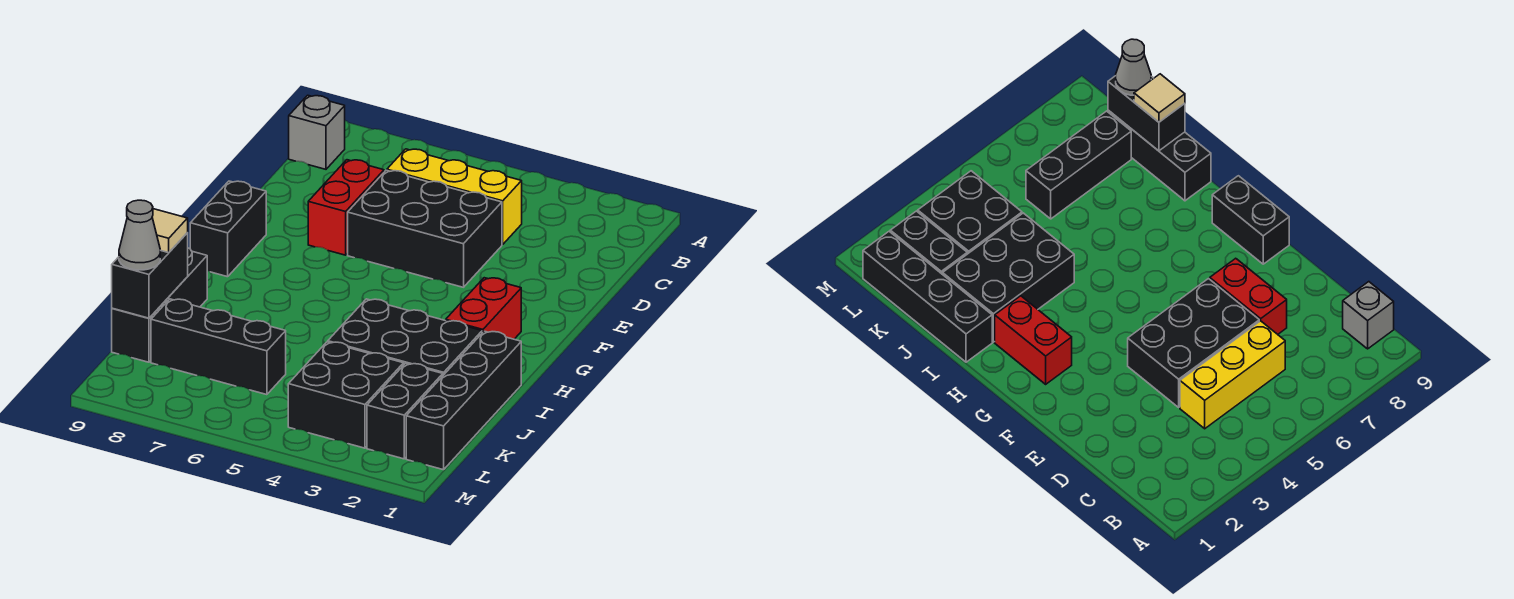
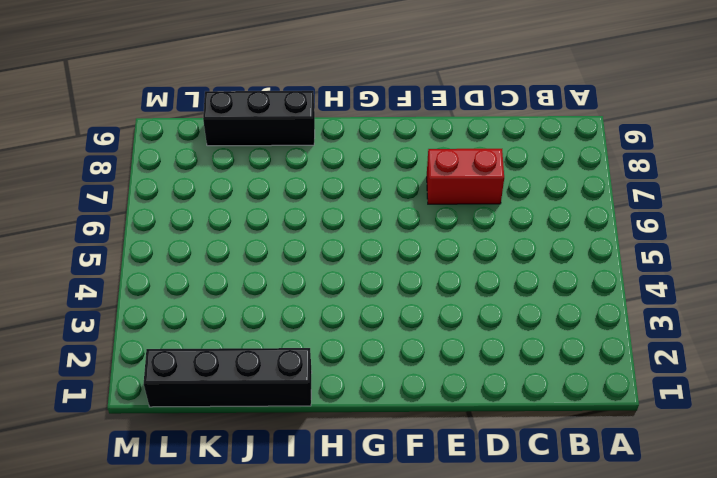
none -> grey brick B9 level 1
none -> yellow brick C4:C6 level 1
none -> black brick D4:E6 level 1

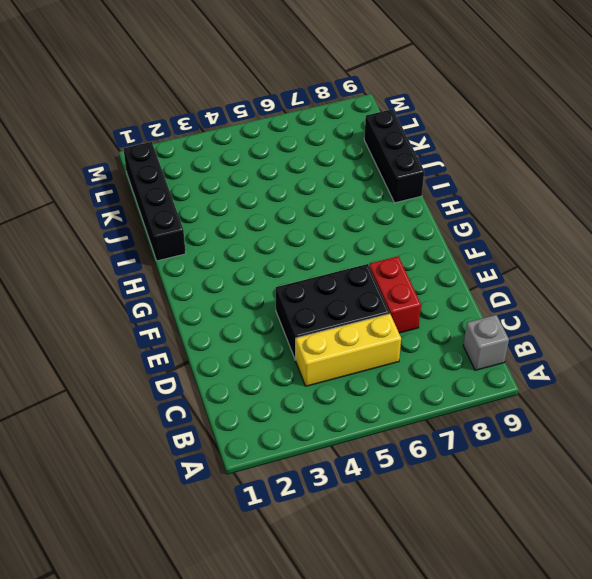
none -> black brick F9:G9 level 1
none -> red brick G2:H2 level 1
none -> black brick I2:J4 level 1

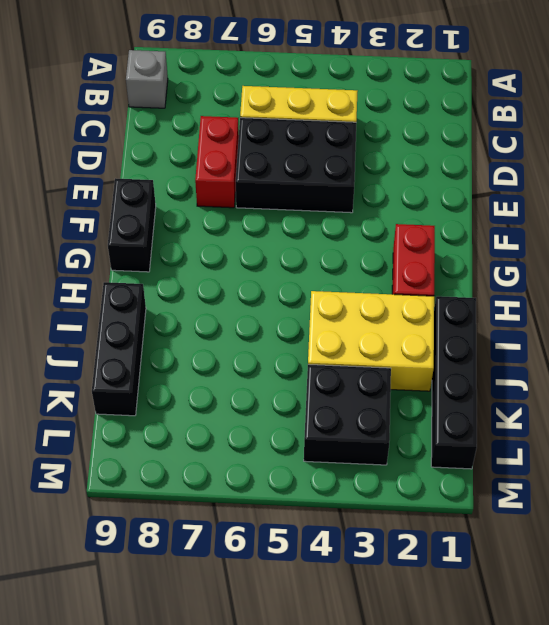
yellow brick I2:J4 level 1 -> black brick I2:J4 level 1
none -> black brick K2:L2 level 1
none -> black brick K6:K8 level 1
none -> black brick J9:K9 level 2

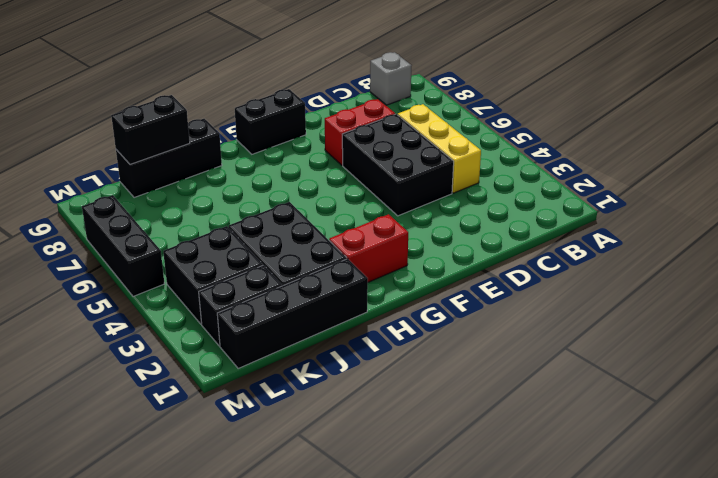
black brick M5:M7 level 1 -> black brick K6:K8 level 1
none -> tan tile J9 level 3
none -> grey cone K9 level 3

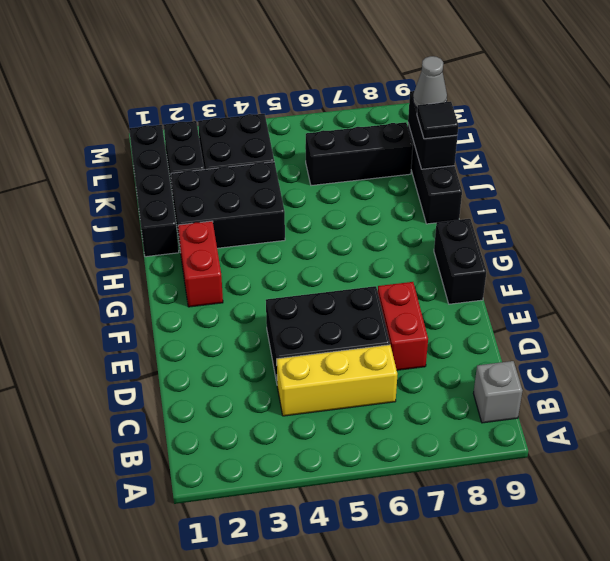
black tile J9 level 3 -> tan tile J9 level 3

